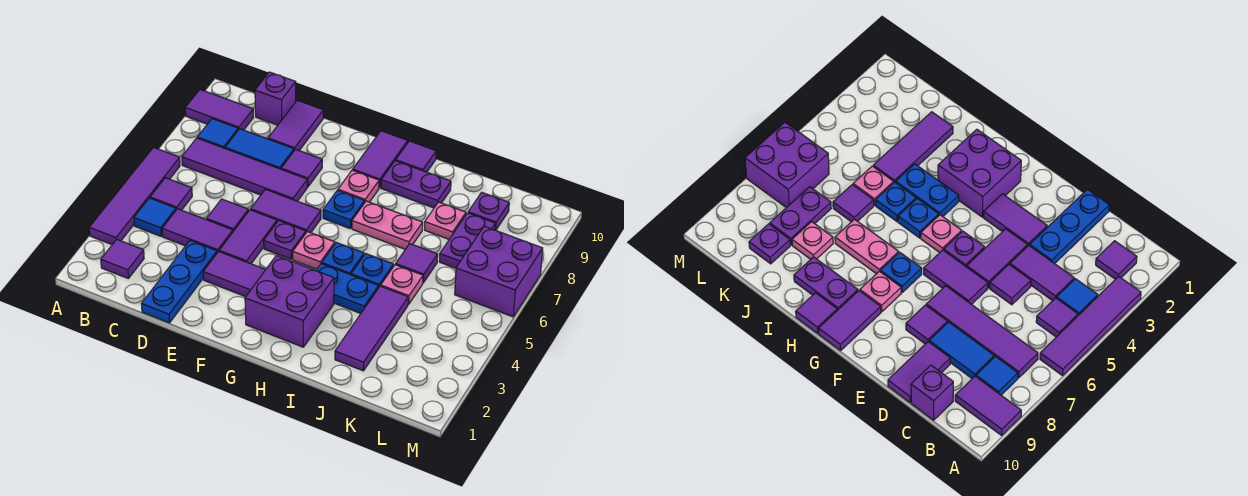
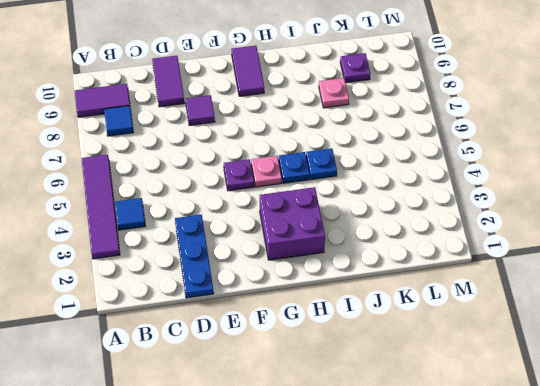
none -> purple tile B2 level 1
none -> purple tile B5 level 1
none -> purple tile B7:E7 level 1
none -> purple tile C4:D4 level 1

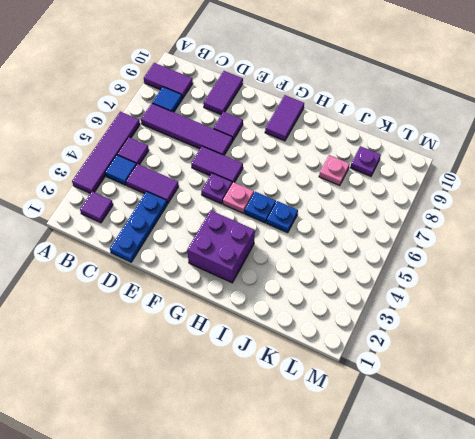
none -> blue tile C8:D8 level 1
none -> purple brick C10 level 1
none -> purple tile D5 level 1
none -> purple tile E3:F3 level 1

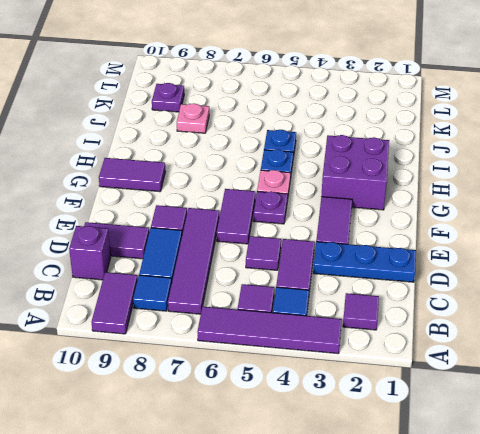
none -> purple tile E4:E5 level 1
none -> blue plate G7 level 1
none -> pink plate G8 level 1
none -> blue plate H4:I4 level 1

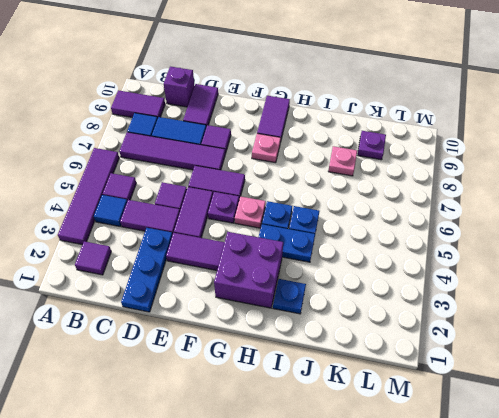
blue plate I2 level 1 -> blue plate G7 level 1
none -> pink plate H7:I7 level 1
none -> purple plate H9:I9 level 1
none -> purple tile H10 level 1
none -> purple tile J2:J4 level 1

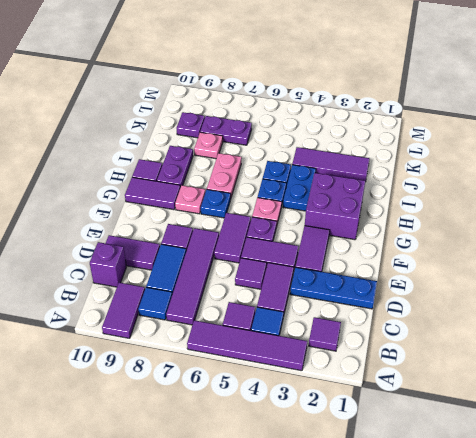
none -> pink plate J5 level 1
none -> purple tile J6 level 1
none -> purple brick L6:M7 level 1

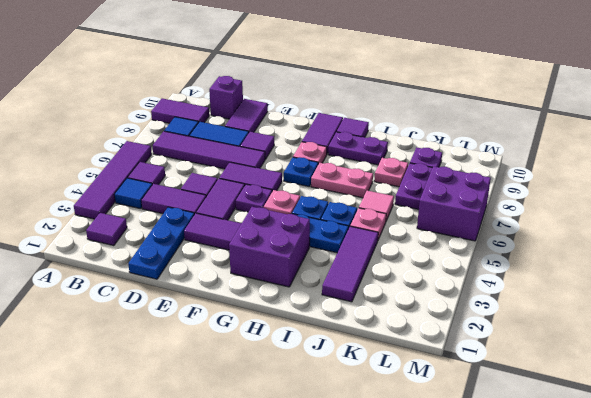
pink tile J6 level 1 -> purple tile J6 level 1

